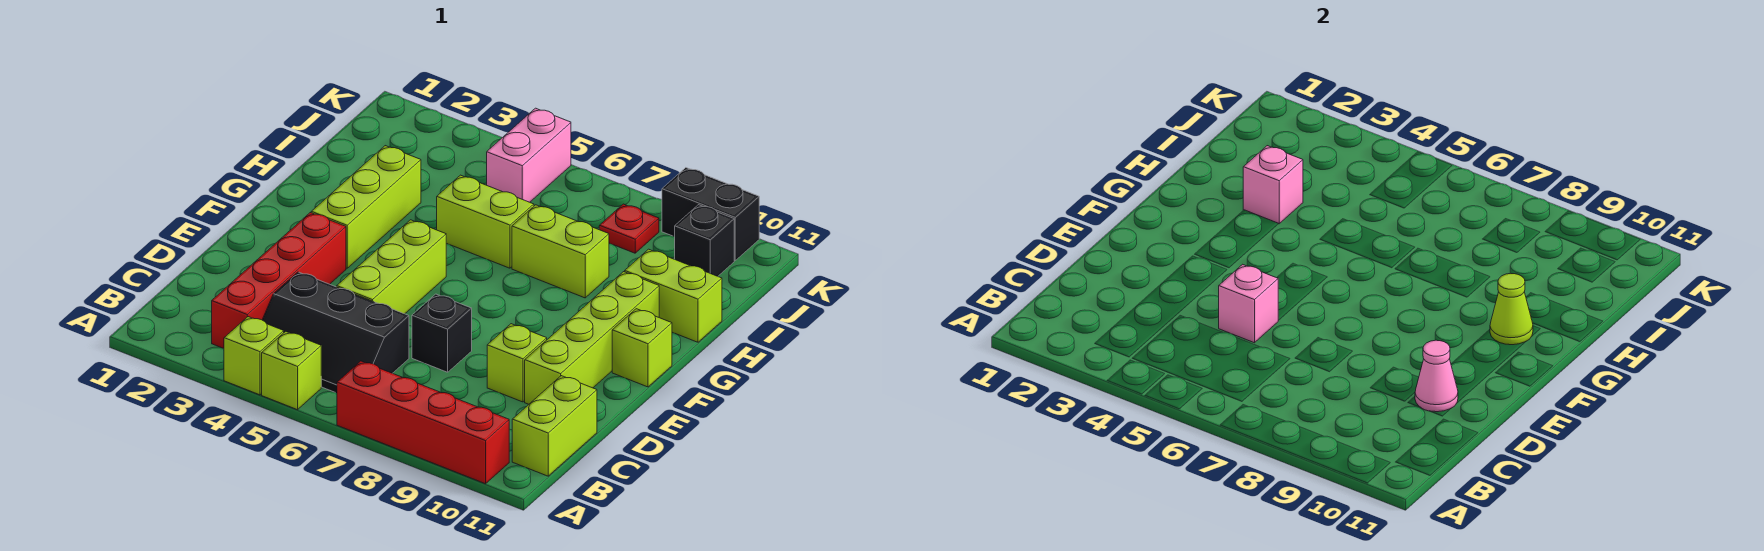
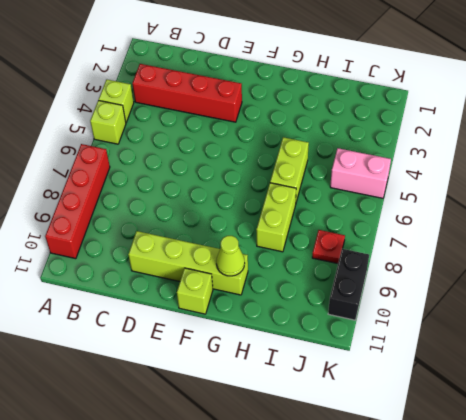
none -> black slope B4:C6 level 1 top C
none -> lime brick B11:C11 level 1
none -> lime brick D5:F5 level 1

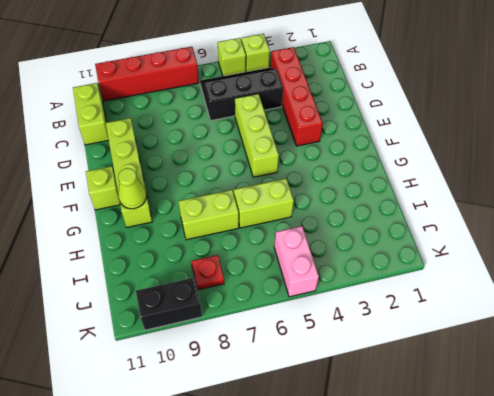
none -> black brick D7 level 1
none -> lime brick D9 level 1
none -> lime brick F3:H3 level 1

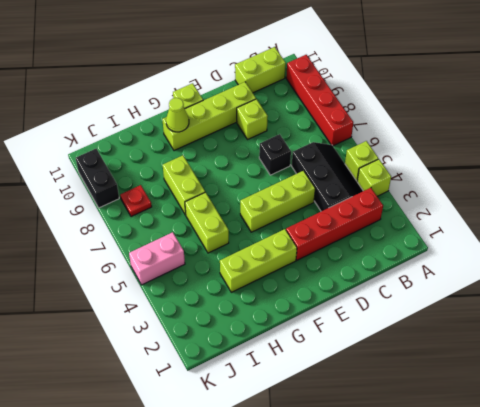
none -> lime brick H10:H11 level 1
none -> black brick J10 level 1
none -> pink brick D5 level 2

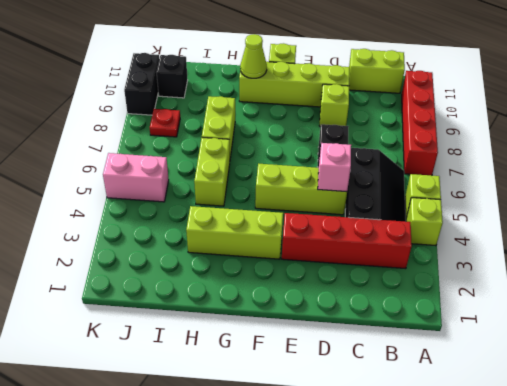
none -> lime brick H10:H11 level 1
none -> pink cone D10 level 2
none -> pink brick H3 level 2

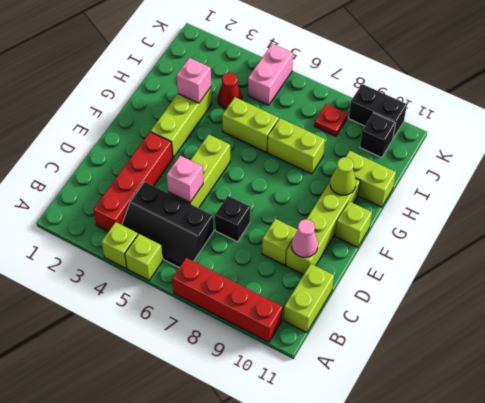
red cone I4 level 1 -> none

